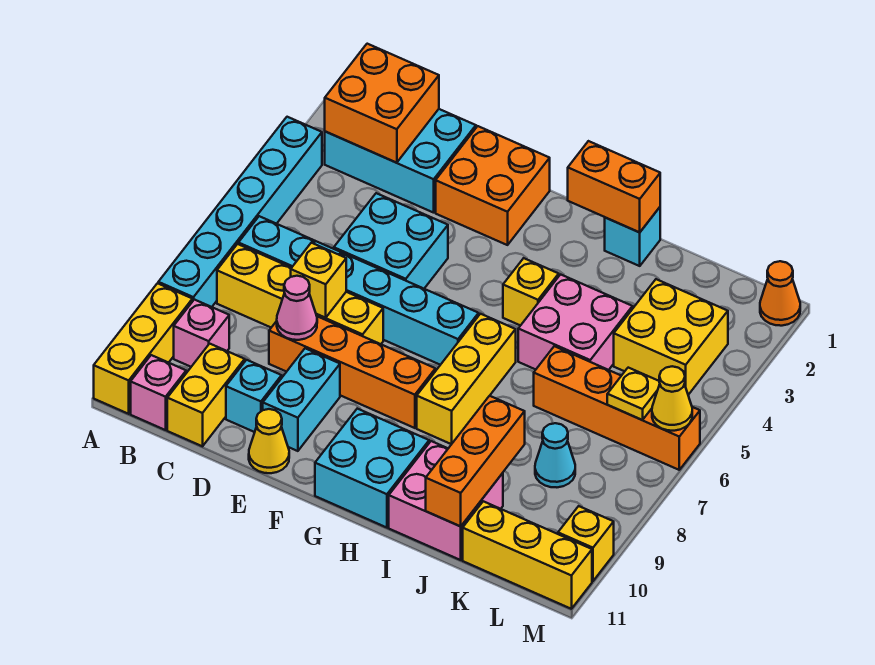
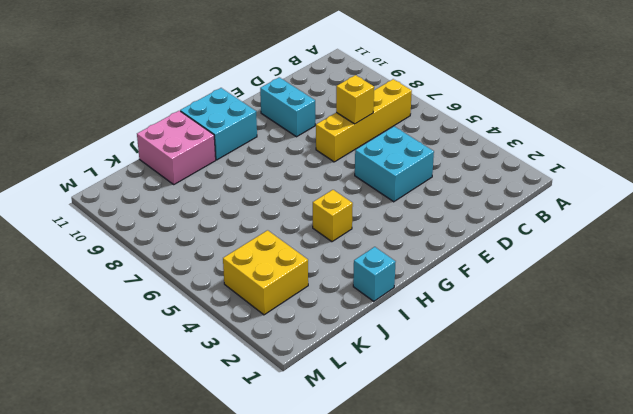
none -> cyan brick A3:A8 level 1
none -> yellow brick A9:A11 level 1
none -> cyan brick B1:D2 level 1
none -> cyan brick B6:G6 level 1

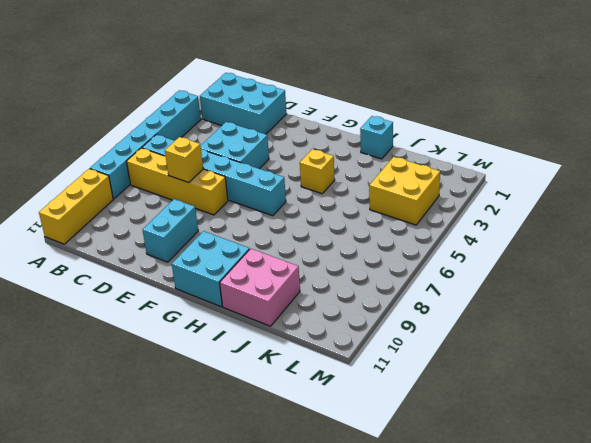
none -> pink brick B9 level 1
none -> pink brick B11 level 1
none -> yellow brick C10:C11 level 1
none -> orange brick D8:G8 level 1

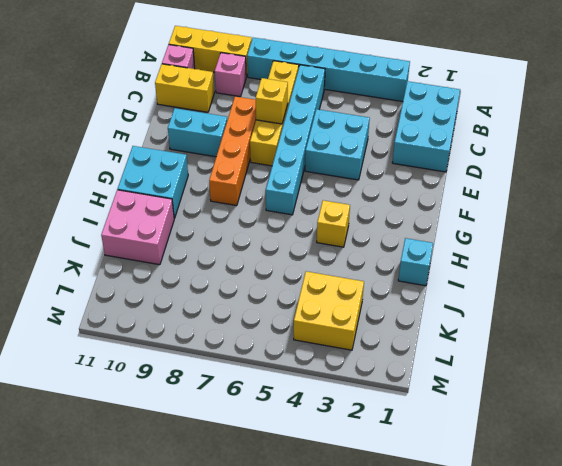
none -> cyan brick D10 level 1
none -> orange brick E1:F2 level 1
none -> yellow cone E11 level 1
none -> yellow brick H6:H8 level 1

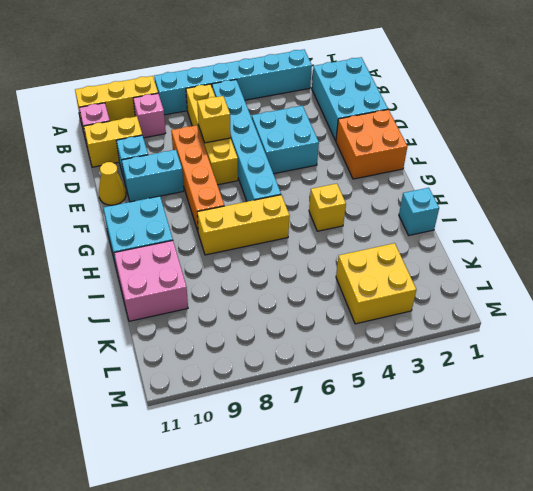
none -> pink brick I4:J5 level 1
none -> orange brick J6:M6 level 1
none -> cyan cone K8 level 1
none -> yellow brick K11:M11 level 1

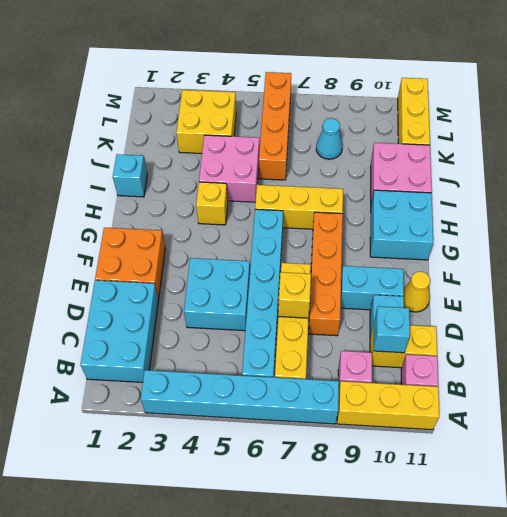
cyan brick C10 level 2 -> none
none -> orange cone M1 level 1
none -> yellow brick M10 level 1
none -> orange brick B1:C2 level 2
none -> pink cone D8 level 2

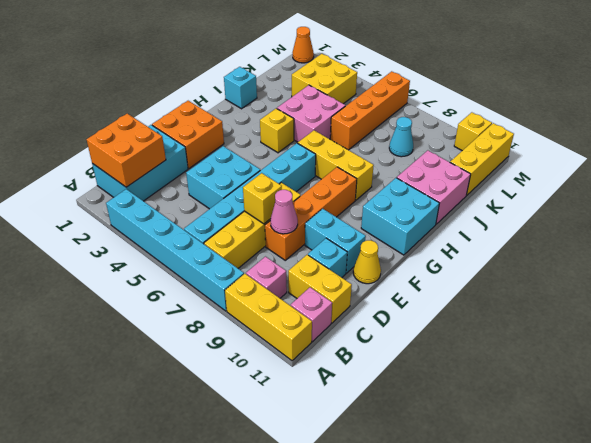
none -> orange brick H1:I1 level 2
none -> orange brick J9:J11 level 2
none -> yellow plate L6 level 2
none -> yellow cone M6 level 2

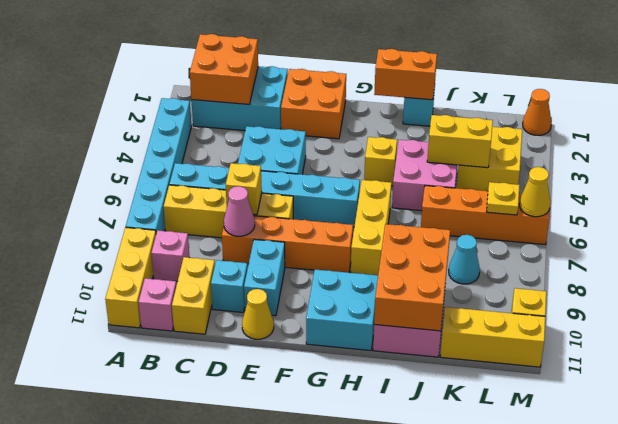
orange brick I9:J11 level 2 -> orange brick J9:J11 level 2
yellow brick J4:K4 level 2 -> none

